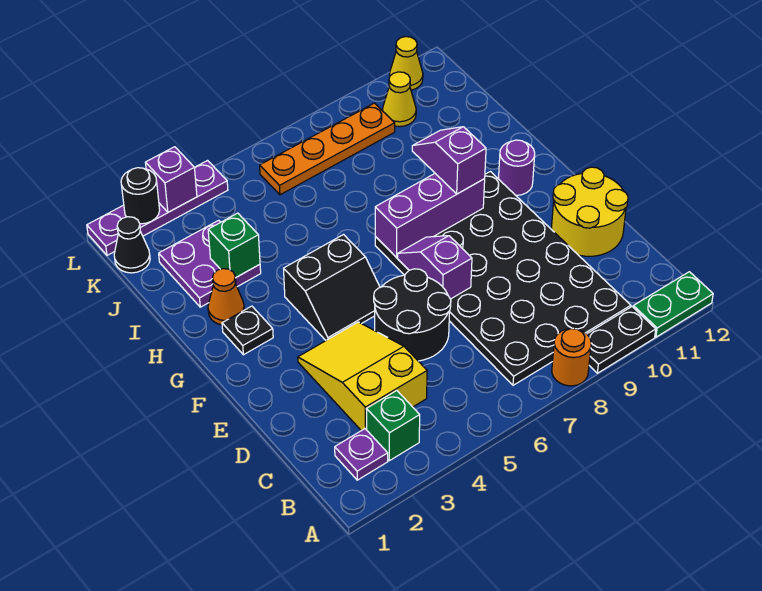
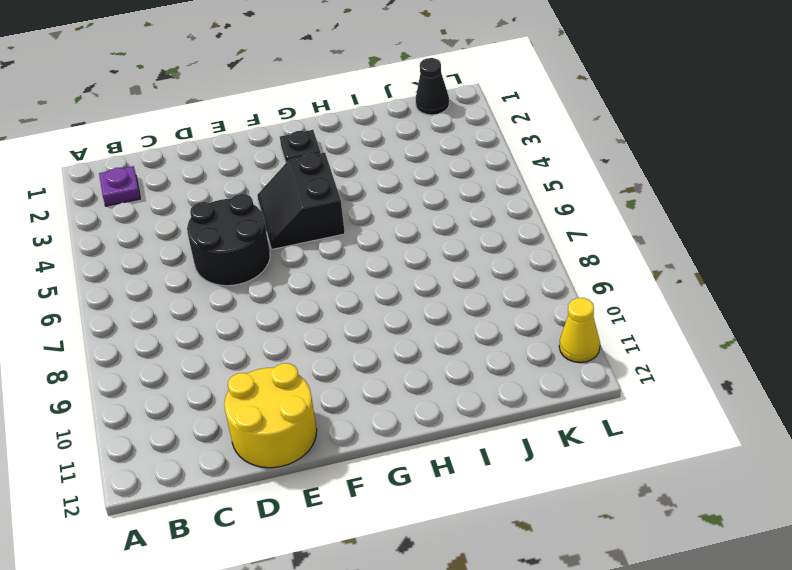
none -> orange round brick A8 level 1
none -> black plate A9:A10 level 1
none -> green plate A11:A12 level 1

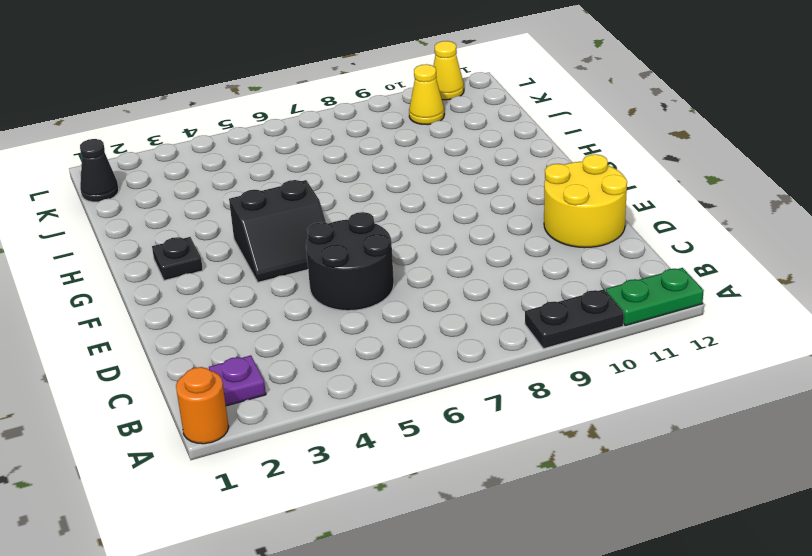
orange round brick A1 level 1 -> orange round brick A8 level 1
none -> green brick B3 level 1
none -> black plate B7:G10 level 1
none -> yellow slope C3:E4 level 1 top C

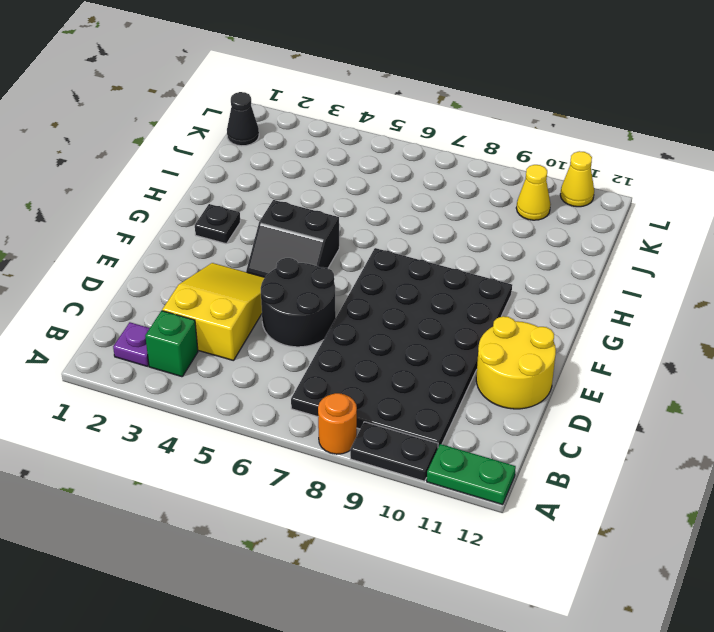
none -> purple round brick G11 level 1
none -> orange cone H2 level 1
none -> purple plate I2:J3 level 1

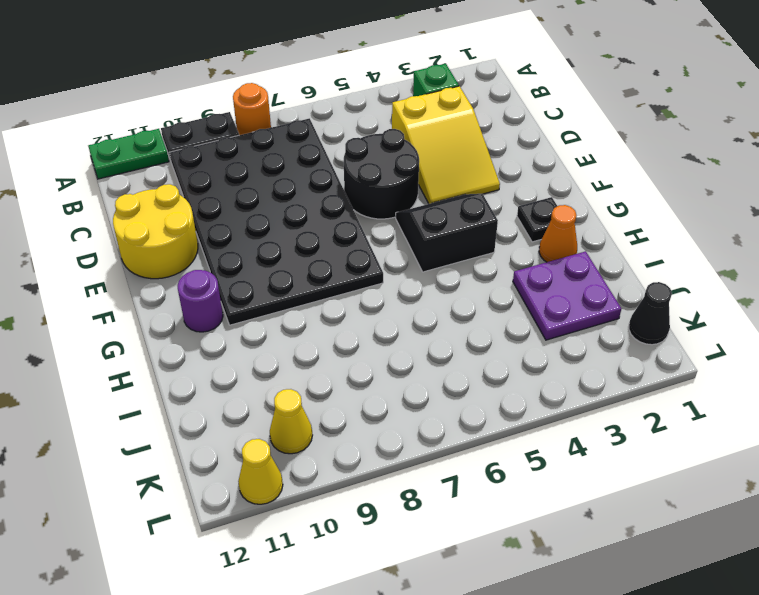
none -> purple plate B2 level 1
none -> orange plate K6:K9 level 1
none -> purple plate L1:L4 level 1

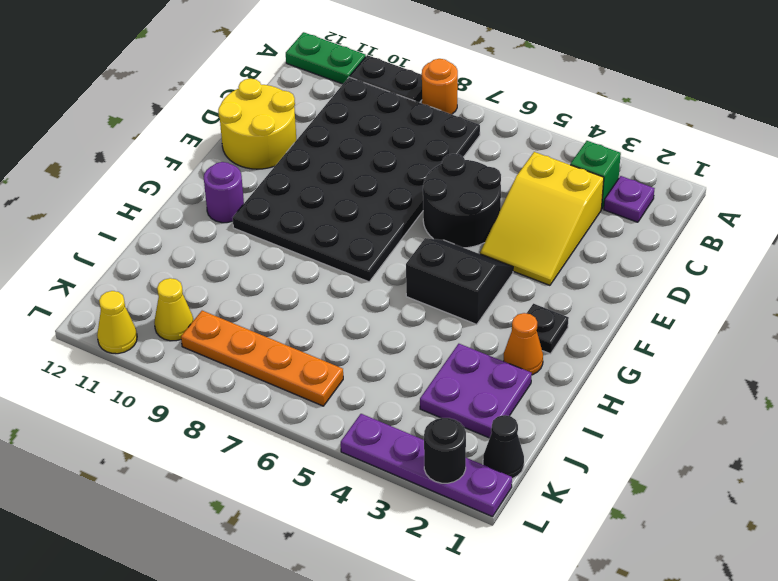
none -> purple slope E7:F7 level 2 top E
none -> purple brick G7:G9 level 2
none -> green brick I3 level 2

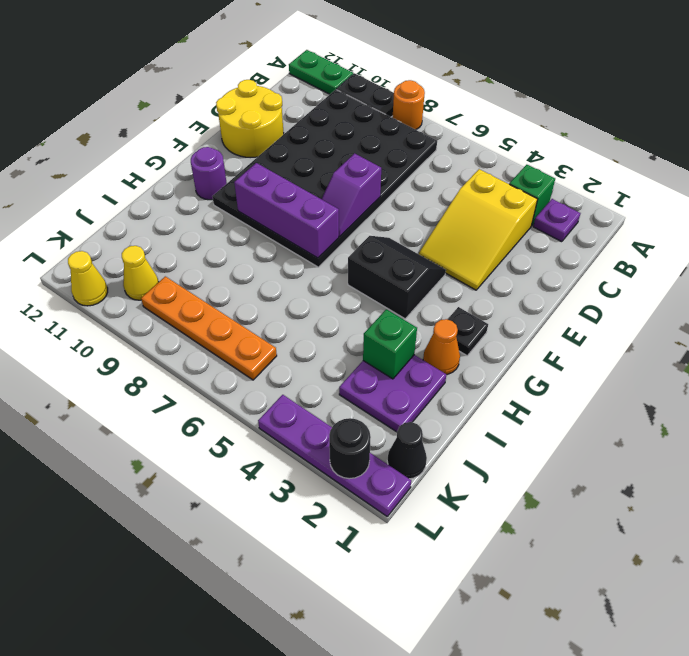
none -> black round brick D5:E6 level 1
none -> purple brick L3 level 2
none -> purple slope G9:H9 level 3 top G

